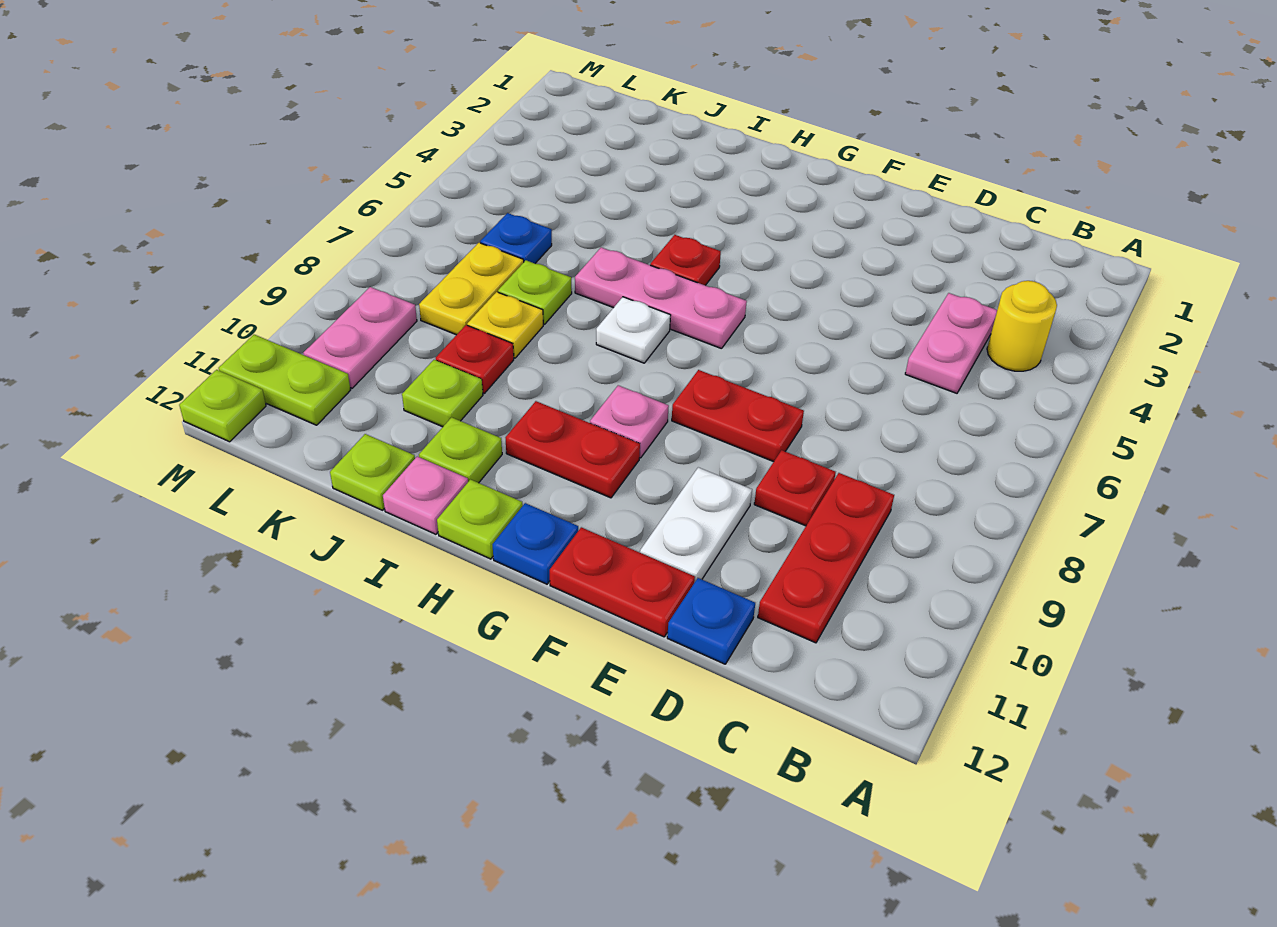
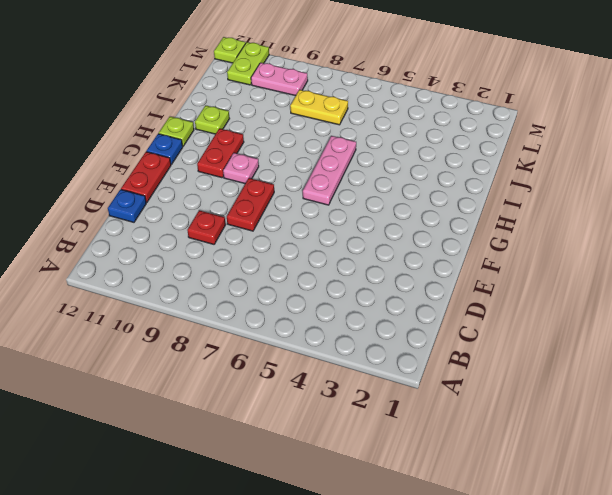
none -> yellow round brick B4 level 1
none -> pink plate C4:C5 level 1
none -> red plate C9:C11 level 1

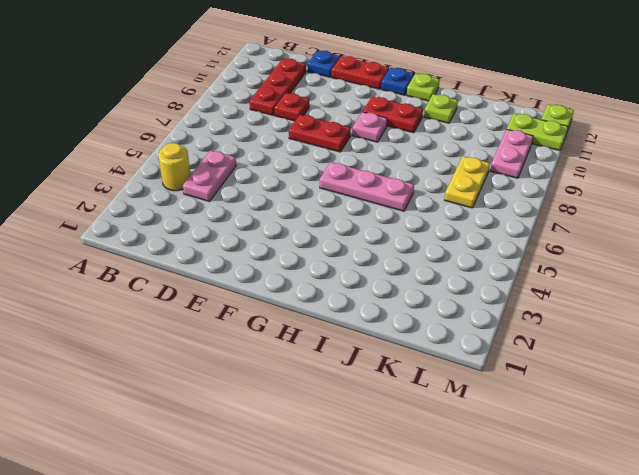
none -> white plate E10:E11 level 1
none -> red plate H5 level 1
none -> white plate H7 level 1

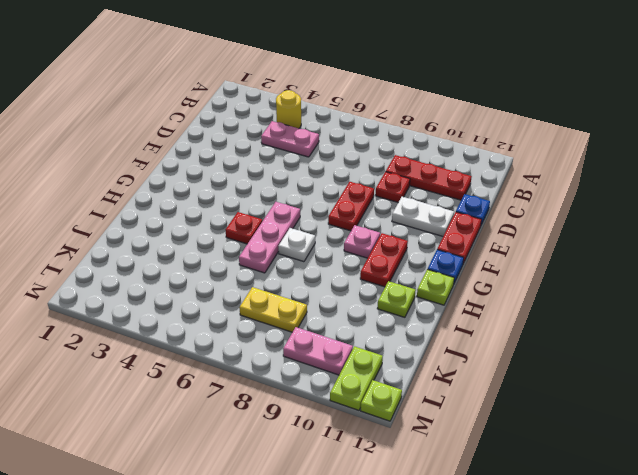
none -> pink plate I12 level 1
none -> lime plate J7 level 1
none -> yellow plate J8 level 1

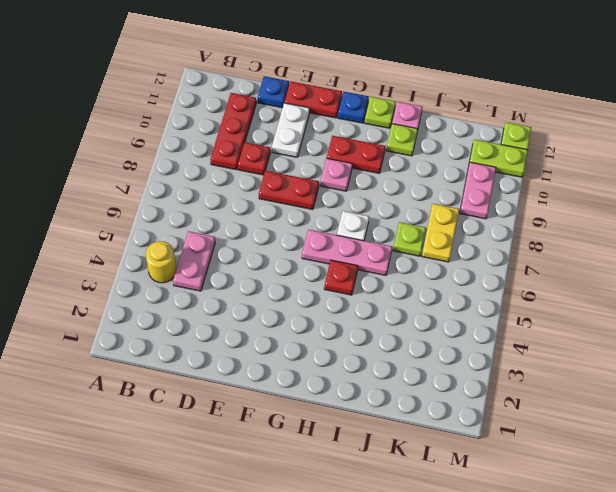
none -> yellow plate J8 level 1
none -> red plate J9 level 1
none -> lime plate J10 level 1

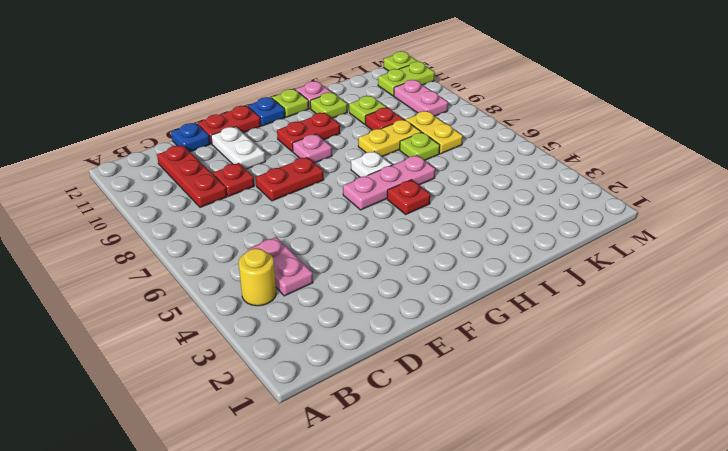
yellow plate I8:J8 level 1 -> yellow plate J8 level 1
none -> lime plate J12 level 1
none -> blue plate K6 level 1

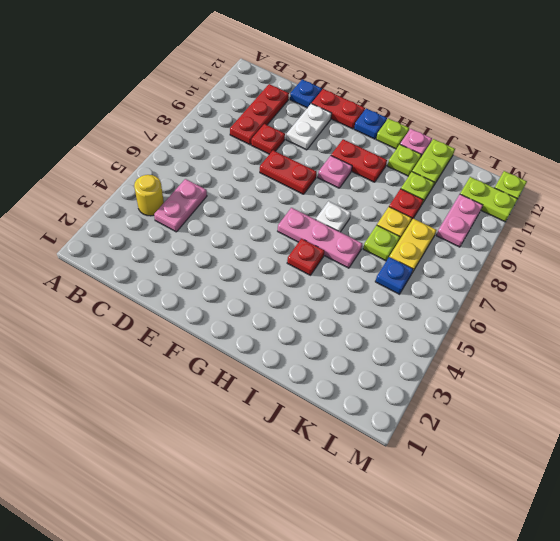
lime plate J11:J12 level 1 -> lime plate J12 level 1

